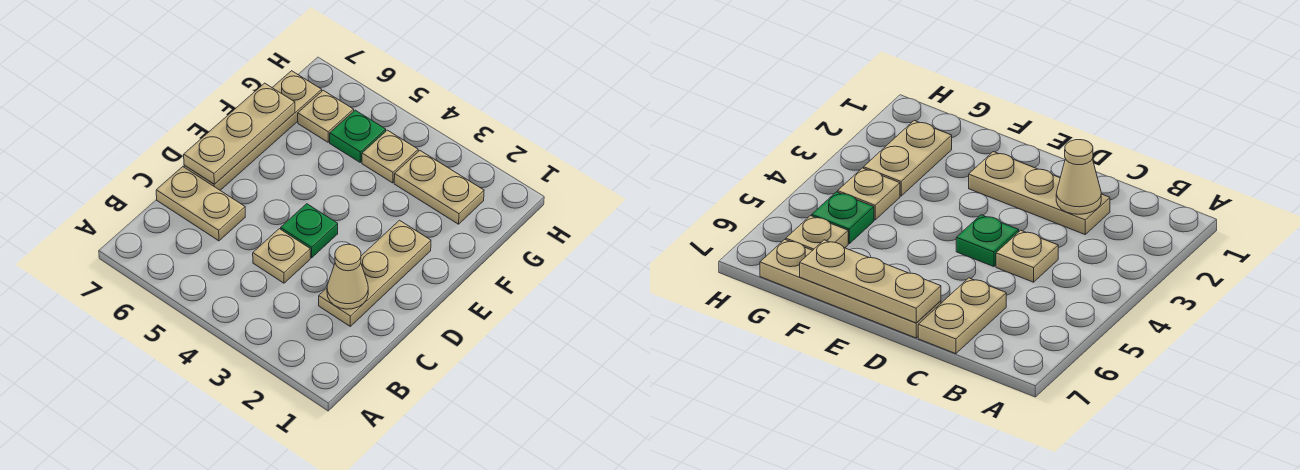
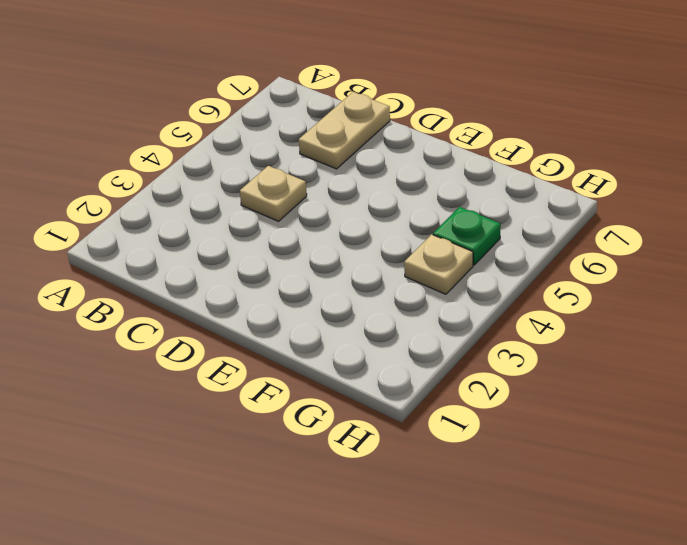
none -> tan plate C2:E2 level 1
none -> green plate D4 level 1

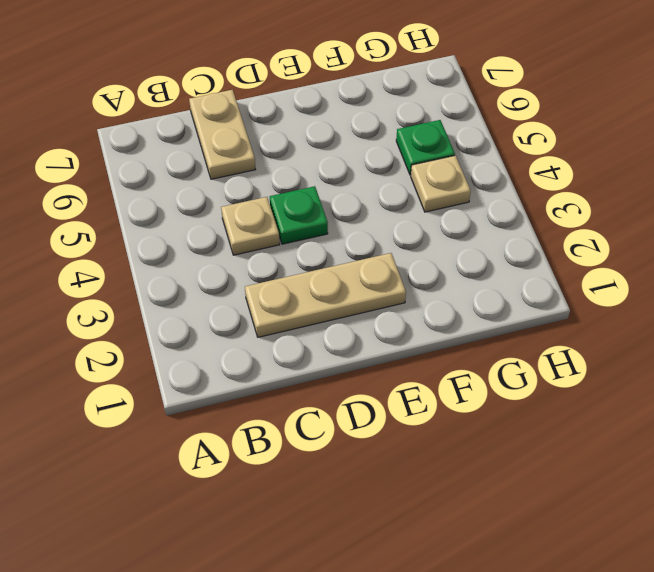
none -> tan plate D7:G7 level 1
none -> tan plate G2:G3 level 1

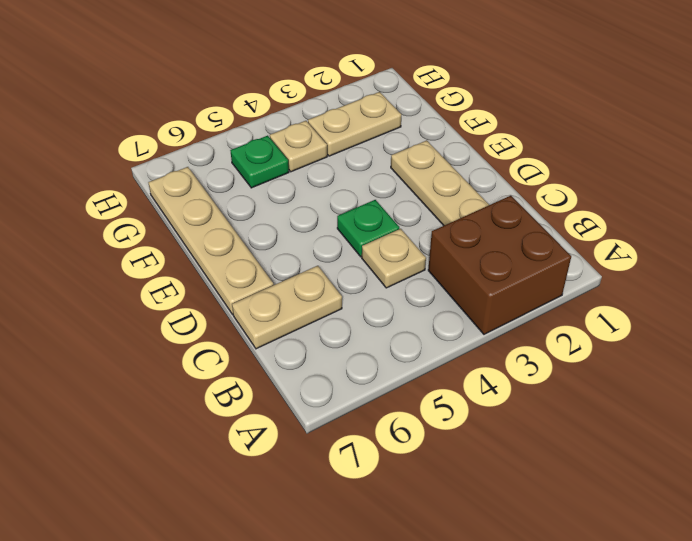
brown brick A2:B3 level 1 -> none
none -> tan plate G6 level 1
none -> tan cone C2 level 2

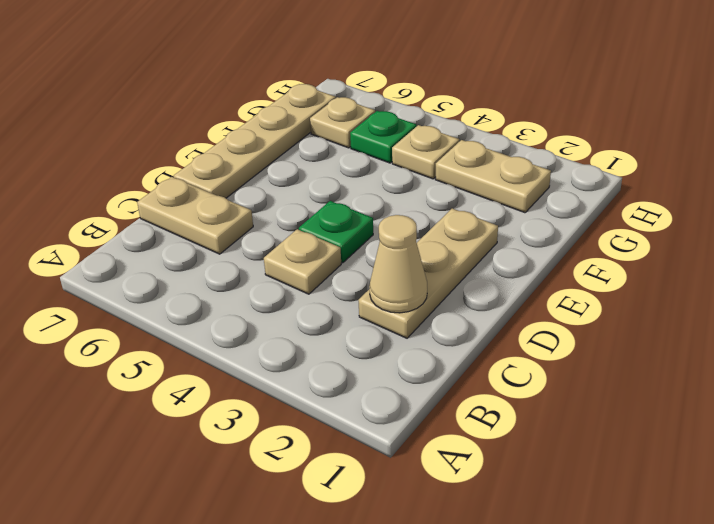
none -> tan plate D7:F7 level 2

